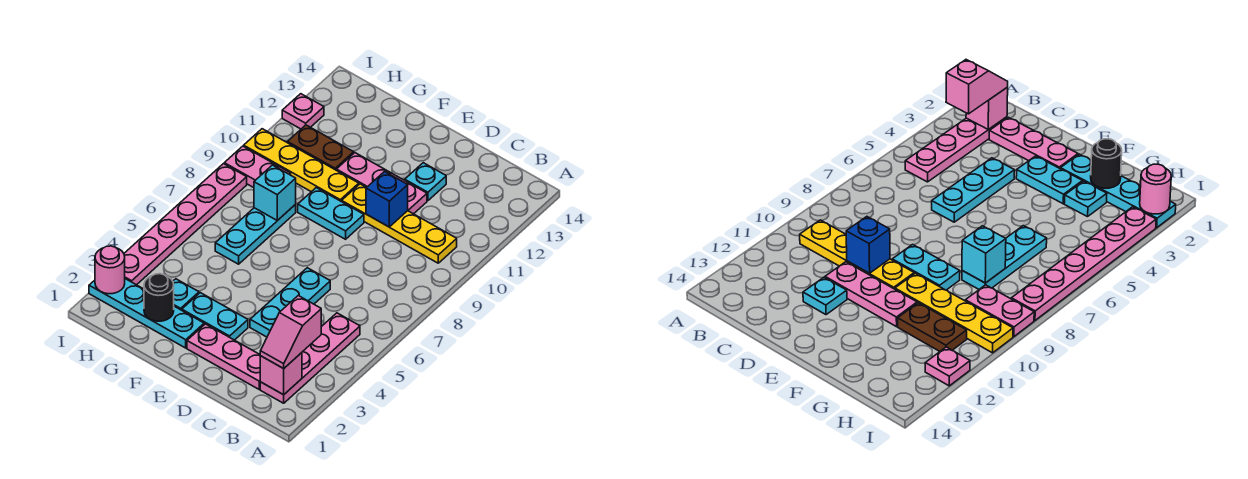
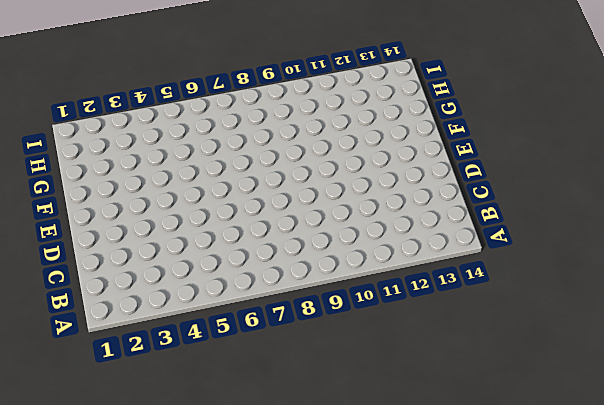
none -> pink plate B2:B5 level 1
none -> yellow plate B10:E10 level 1
none -> pink plate C2:E2 level 1

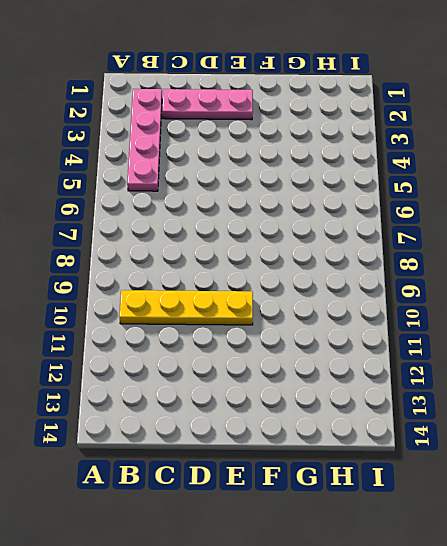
none -> cyan plate D4:D6 level 1
none -> pink plate D11:F11 level 1
none -> cyan plate D12 level 1

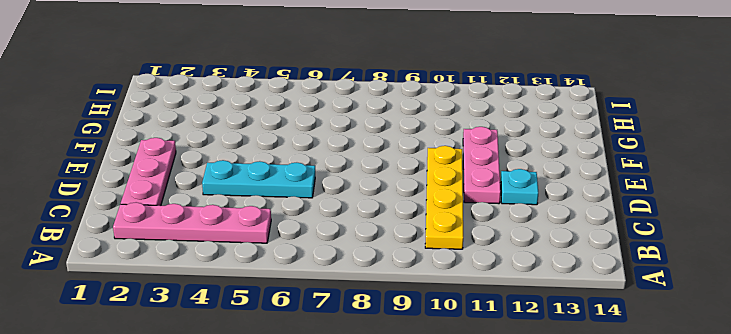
none -> cyan plate E3:F3 level 1
none -> cyan plate E9:F9 level 1
none -> cyan plate F2:I2 level 1

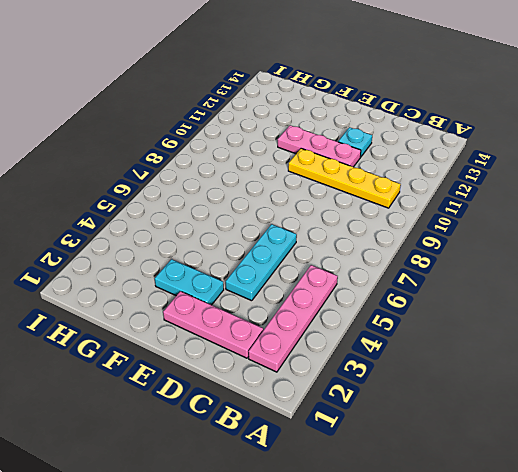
none -> cyan plate E9:F9 level 1
none -> cyan plate F2:I2 level 1
none -> yellow plate F10:I10 level 1

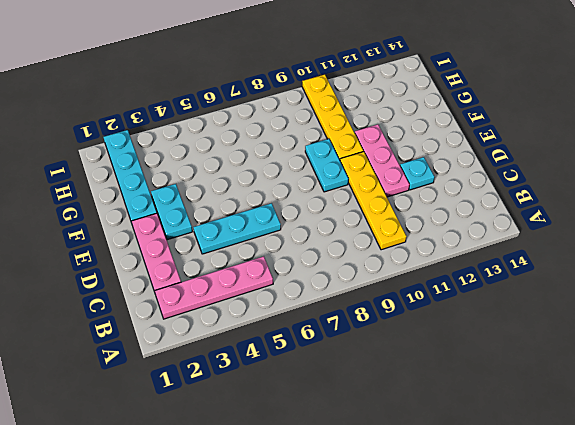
none -> cyan plate G3 level 1
none -> cyan plate G6:G8 level 1
none -> brown plate G11:H11 level 1

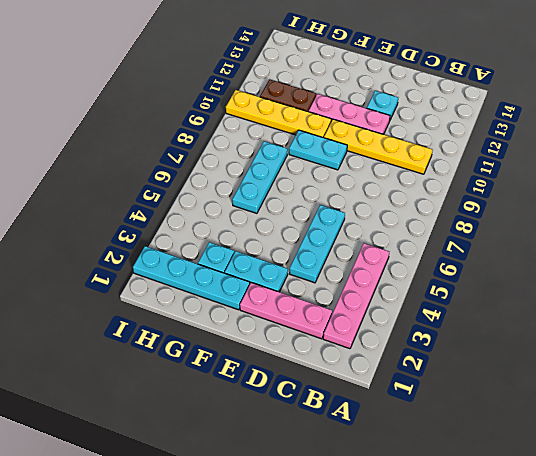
none -> pink plate H9:I9 level 1
none -> pink plate I3:I8 level 1
none -> pink plate I12 level 1

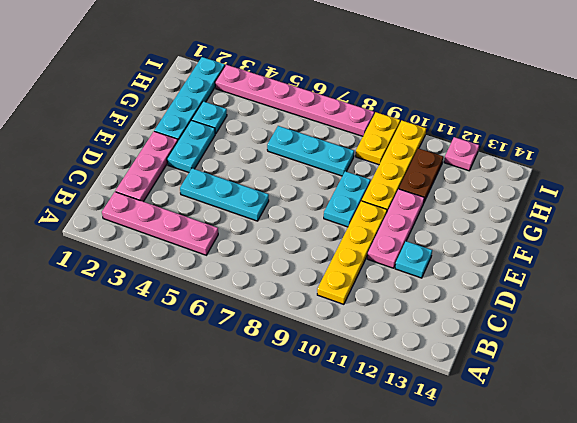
yellow plate H9:I9 level 1 -> pink plate H9:I9 level 1
none -> pink brick B2 level 2
none -> blue brick D10 level 2
none -> black round brick G2 level 2

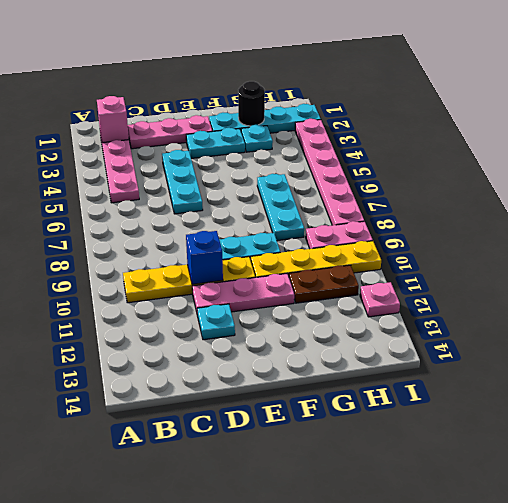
none -> cyan brick G8 level 2
none -> pink round brick I2 level 2
none -> pink slope B2:B3 level 3 top 3

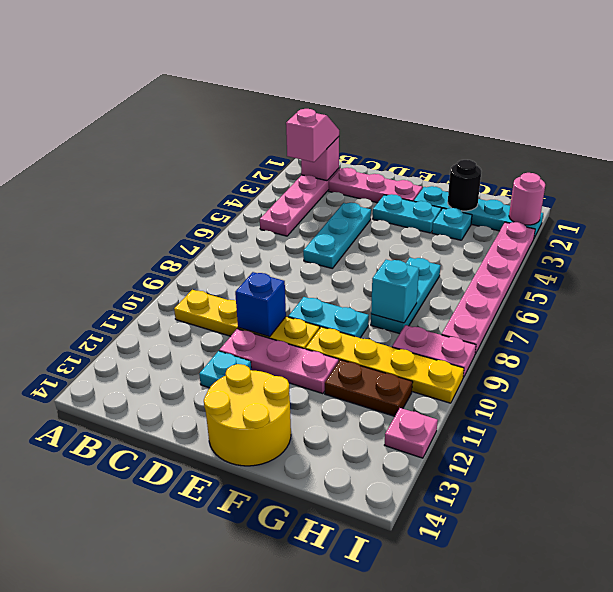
yellow round brick E13:F14 level 1 -> none

